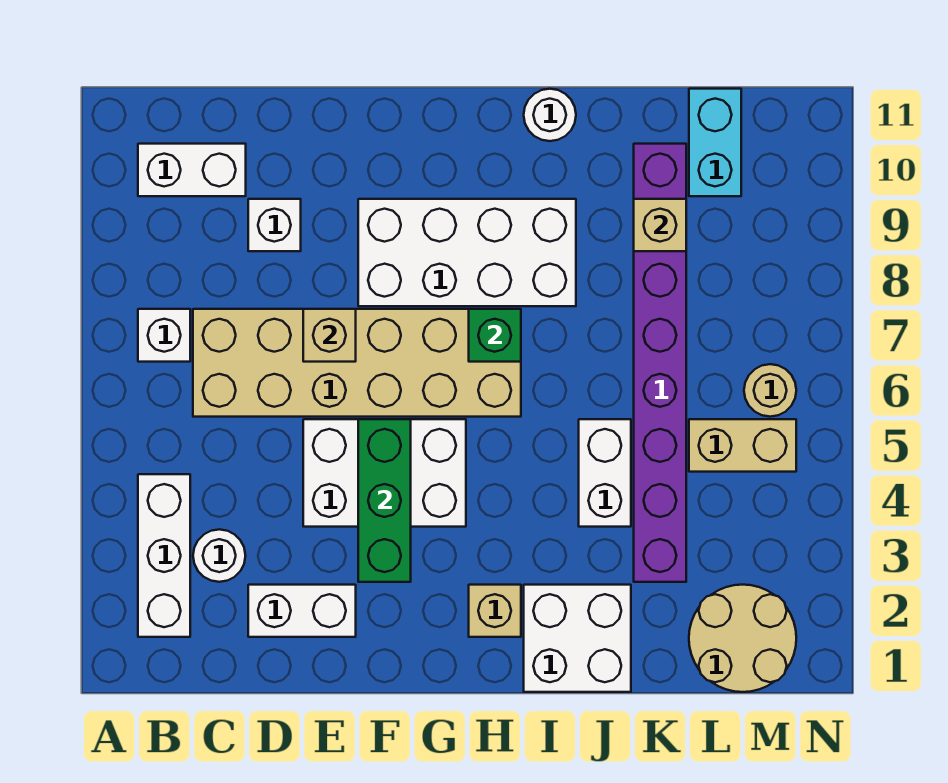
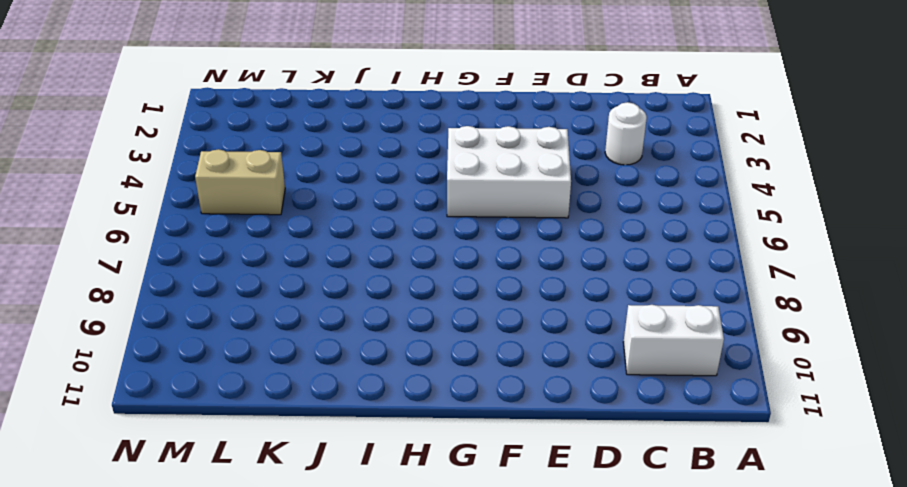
none -> white brick B2:B4 level 1
none -> white brick B7 level 1
none -> tan brick C6:H7 level 1

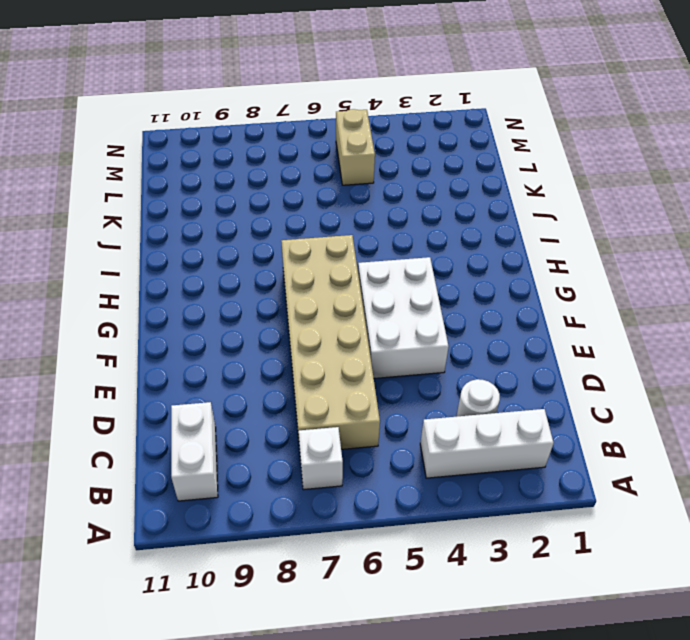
none -> white brick D2:E2 level 1
none -> white brick D9 level 1
none -> white brick F8:I9 level 1

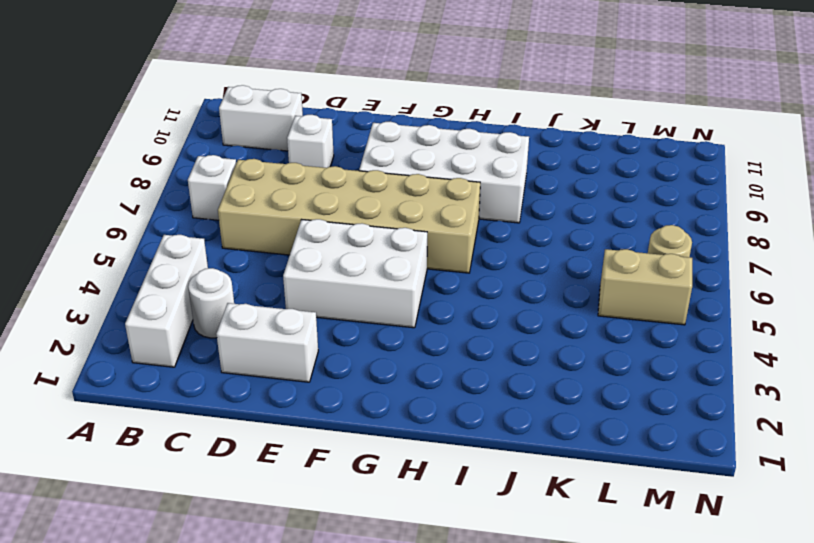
none -> tan brick H2 level 1
none -> white brick I1:J2 level 1
none -> white round brick I11 level 1

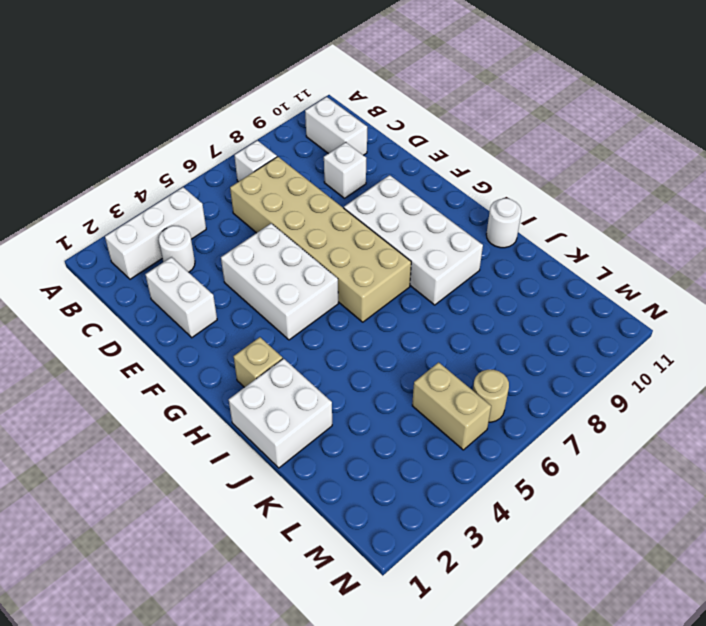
none -> white brick J4:J5 level 1
none -> purple brick K3:K10 level 1
none -> tan round brick L1:M2 level 1

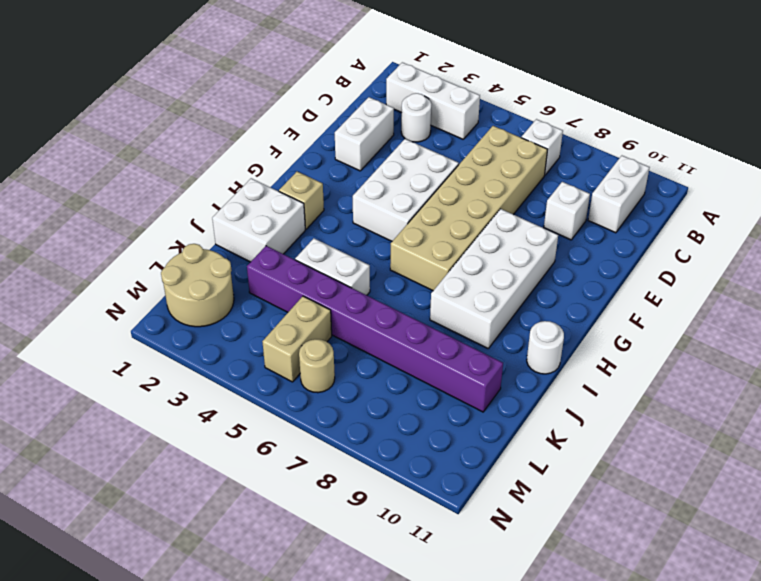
none -> cyan brick L10:L11 level 1
none -> tan brick E7 level 2
none -> green brick F3:F5 level 2

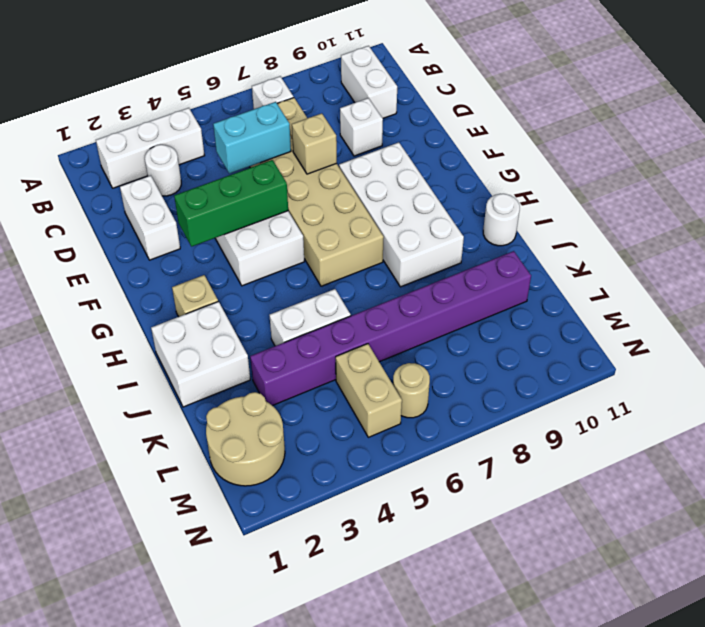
cyan brick D5:D6 level 2 -> cyan brick L10:L11 level 1
none -> green brick H7 level 2
none -> tan brick K9 level 2

